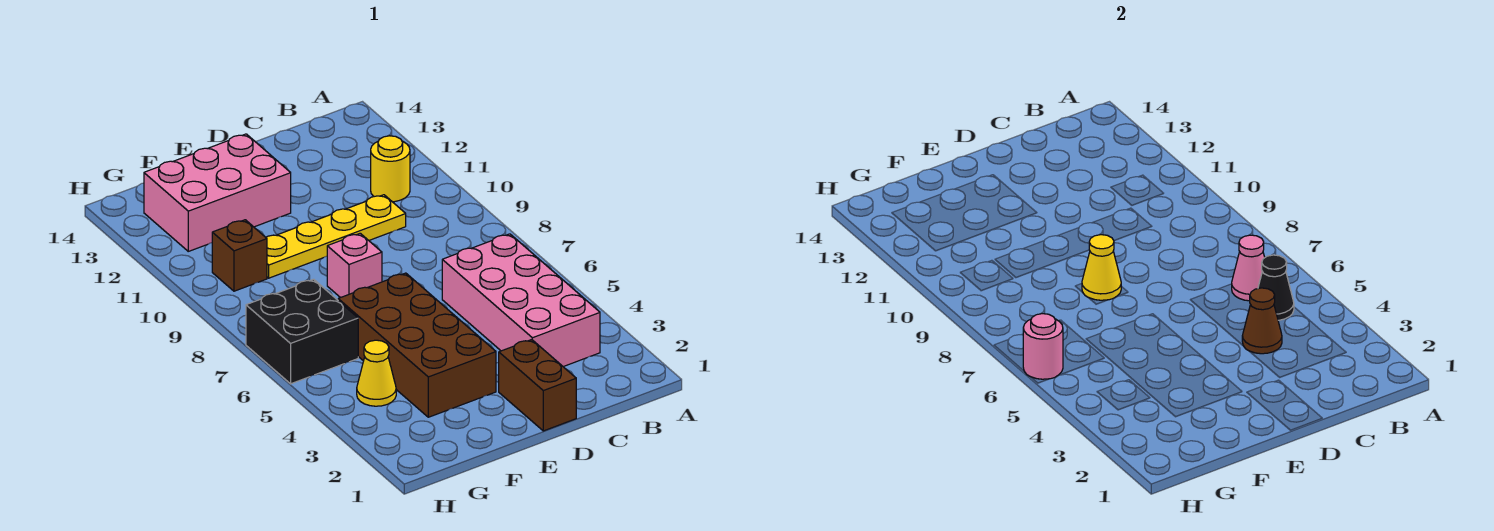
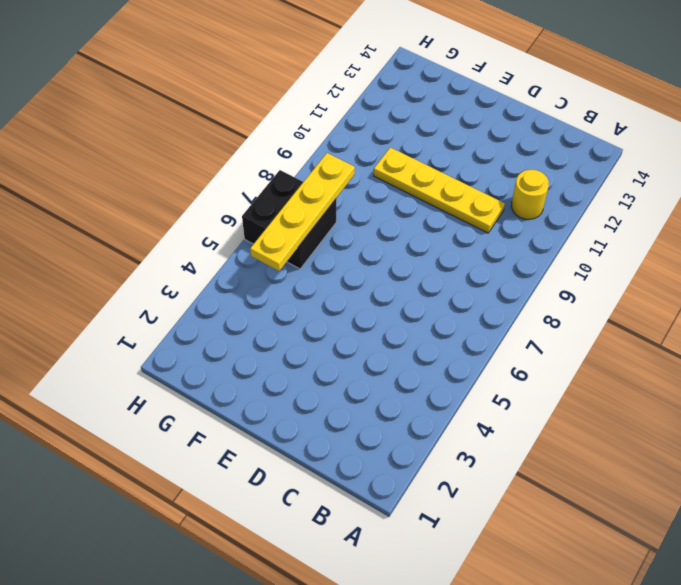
yellow plate G5:G8 level 2 -> none
none -> pink brick B3:C6 level 1
none -> brown brick D1:D2 level 1
none -> brown brick E3:F6 level 1

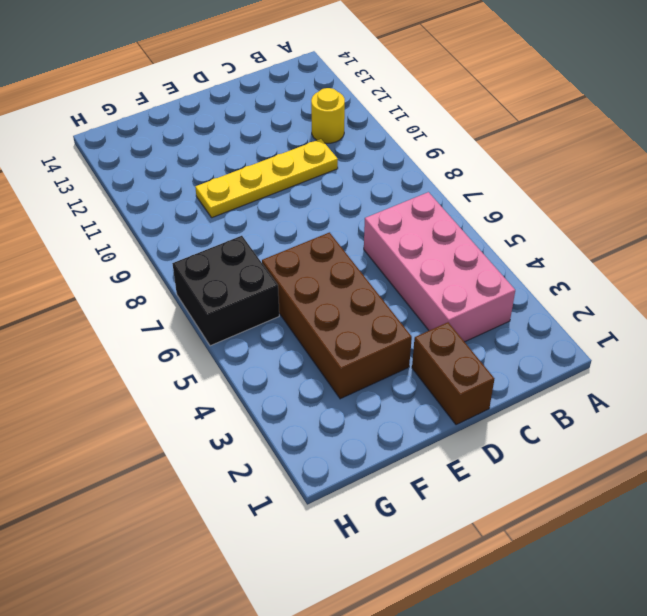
none -> pink brick E8 level 1
none -> pink brick E12:G13 level 1
none -> yellow cone G4 level 1

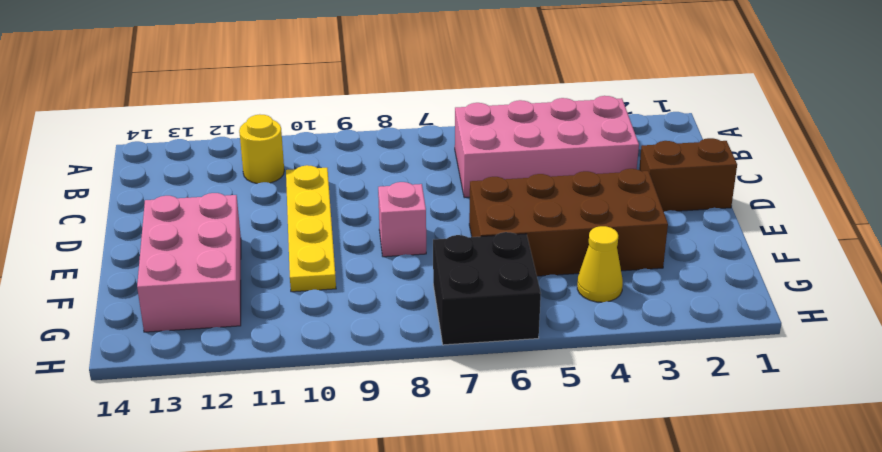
none -> brown brick G10 level 1
none -> black cone B5 level 2
none -> pink cone B6 level 2

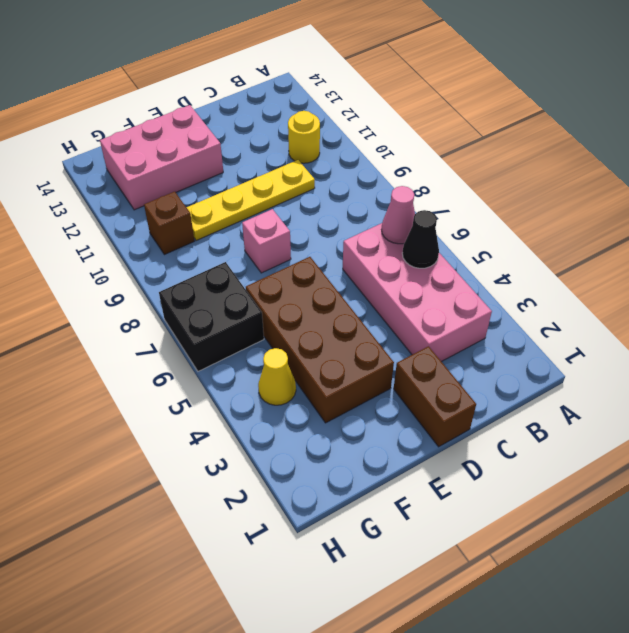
none -> brown cone C4 level 2
none -> yellow cone E8 level 2
none -> pink round brick H6 level 2

